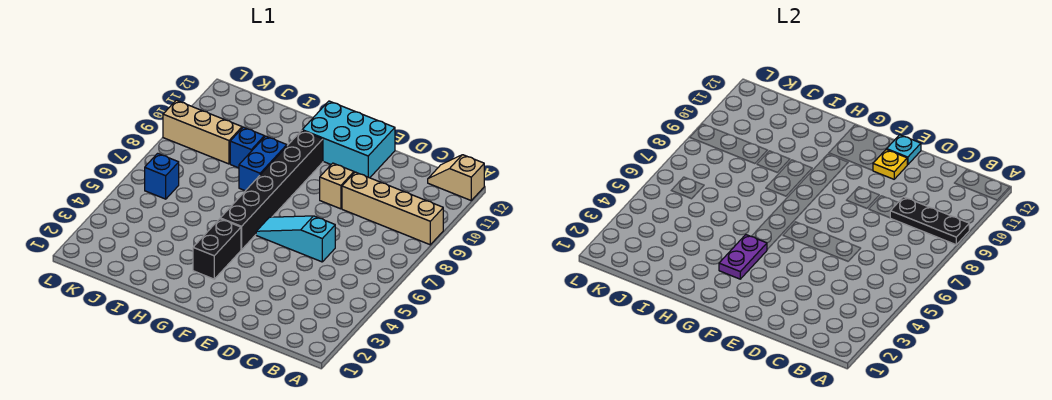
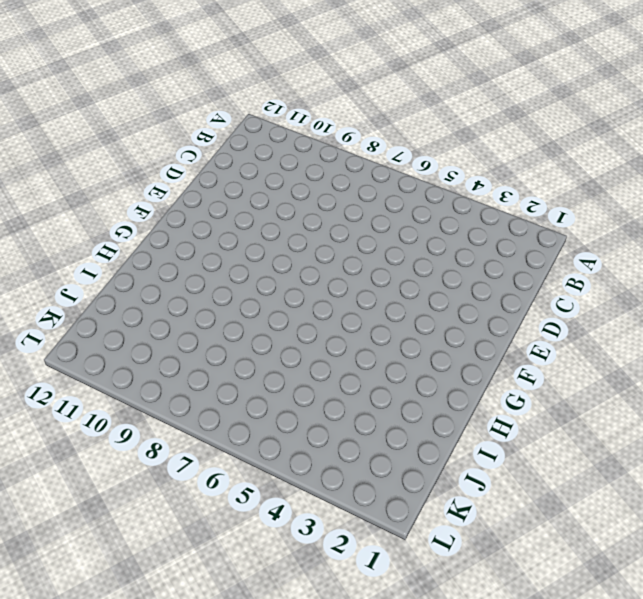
none -> tan brick A9:D9 level 1
none -> tan slope A12:B12 level 1 top A
none -> cyan slope D6:F6 level 1 top D

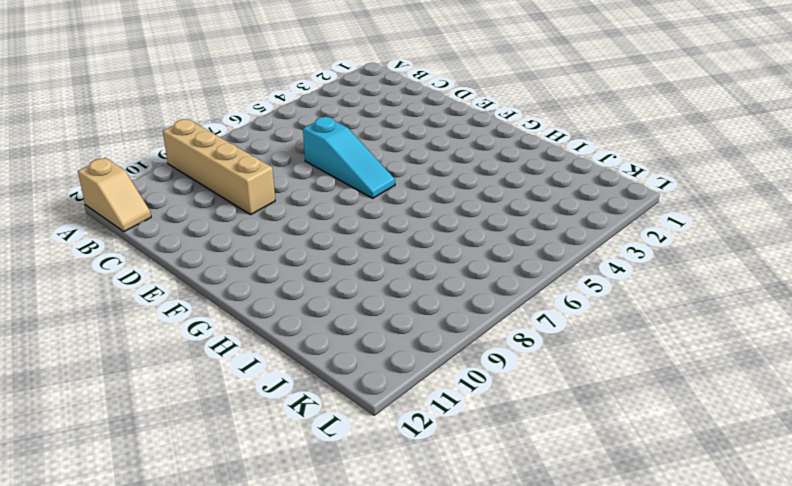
none -> tan brick E9 level 1
none -> cyan brick E11:G12 level 1
none -> black brick G3:G4 level 1

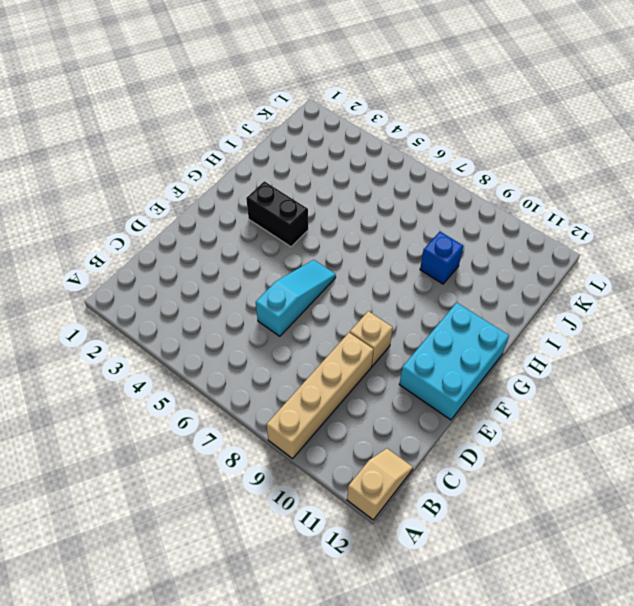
none -> black brick G5:G10 level 1
none -> blue brick H8:H9 level 1
none -> tan brick J9:L9 level 1

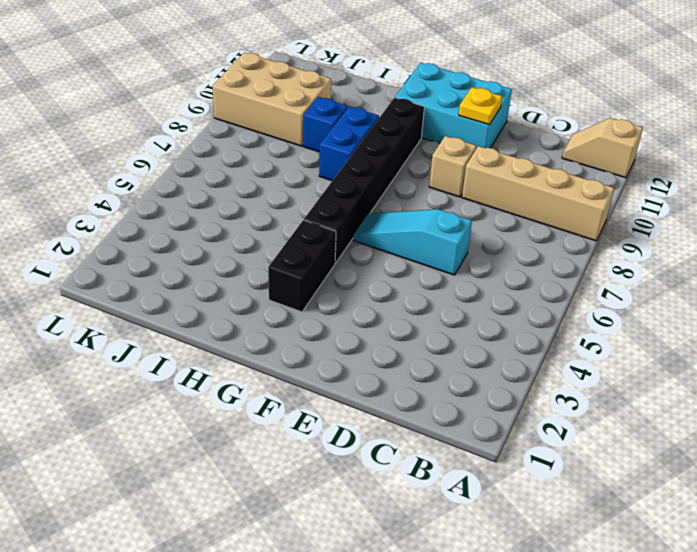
tan brick J9:L10 level 1 -> tan brick J9:L9 level 1
none -> blue brick K6 level 1
none -> black plate A9:C9 level 2
none -> cyan plate E12 level 2

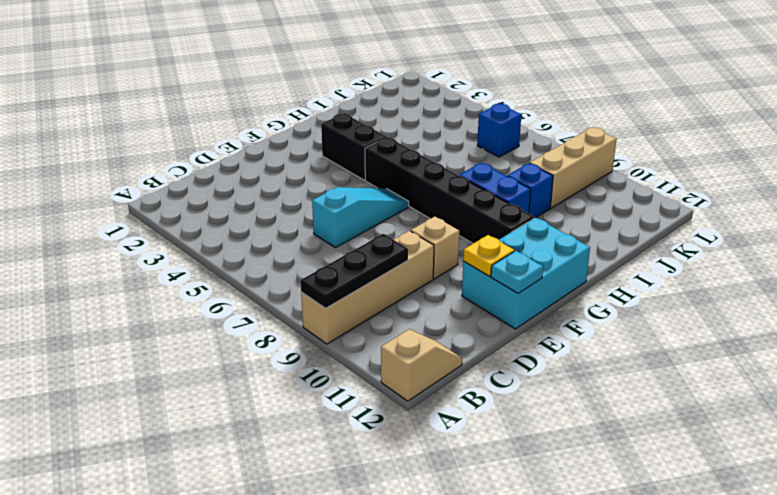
none -> purple plate G3:G4 level 2

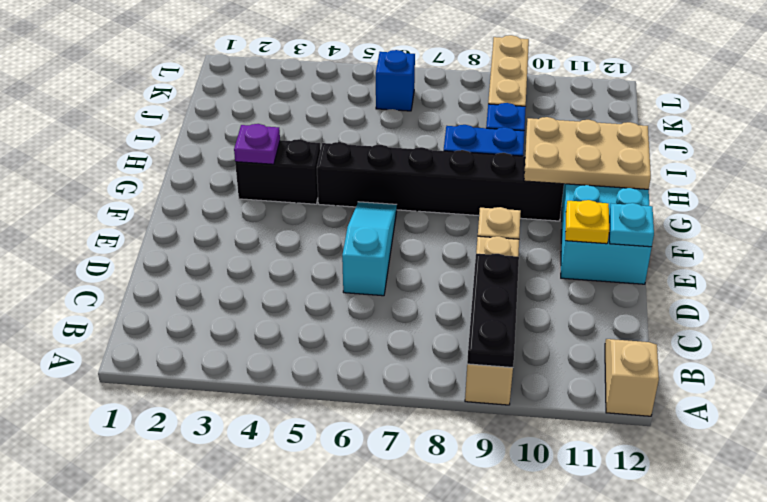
purple plate G3 level 2 -> purple plate G3:G4 level 2
tan plate G10:H12 level 2 -> none

